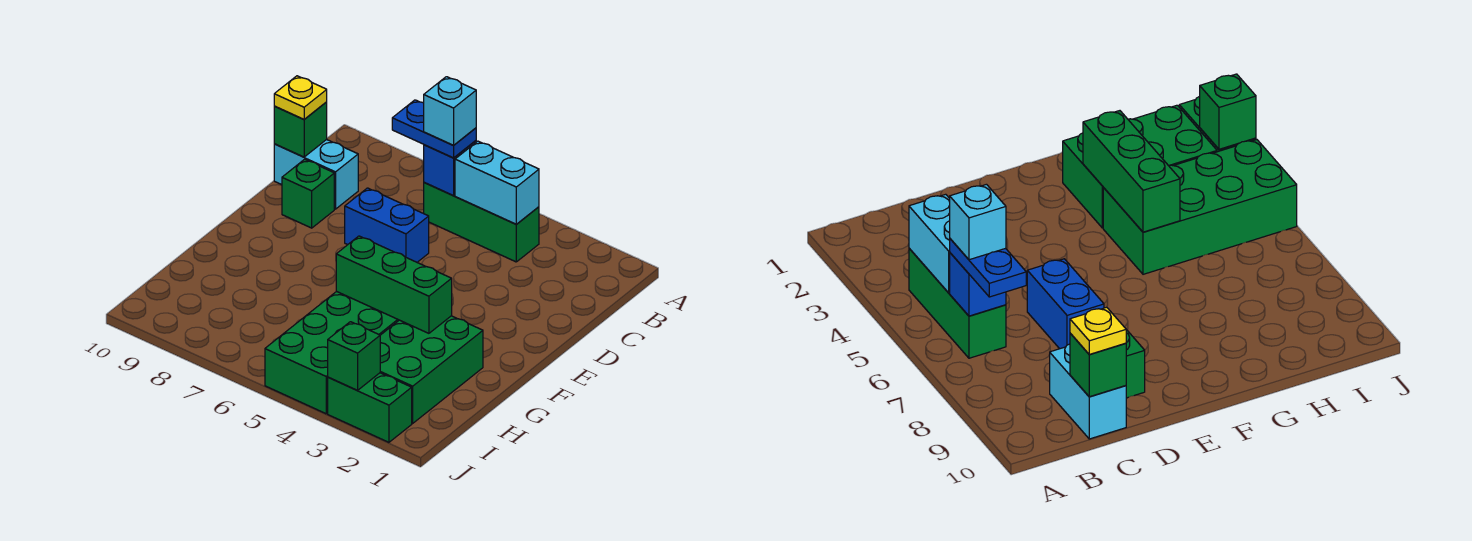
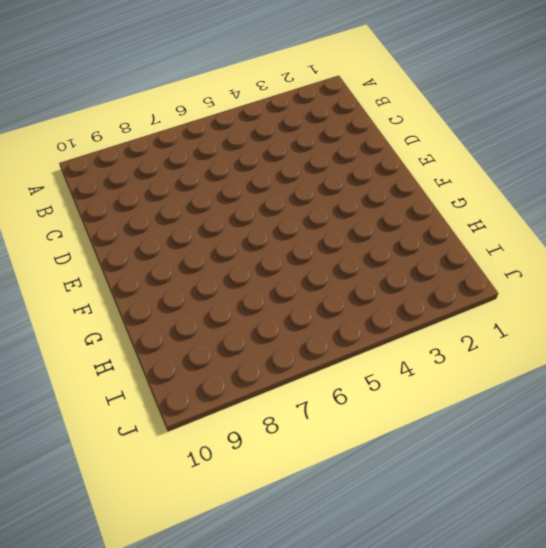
none -> green brick B4:B6 level 1
none -> cyan brick C9:C10 level 1
none -> blue brick D6:D7 level 1

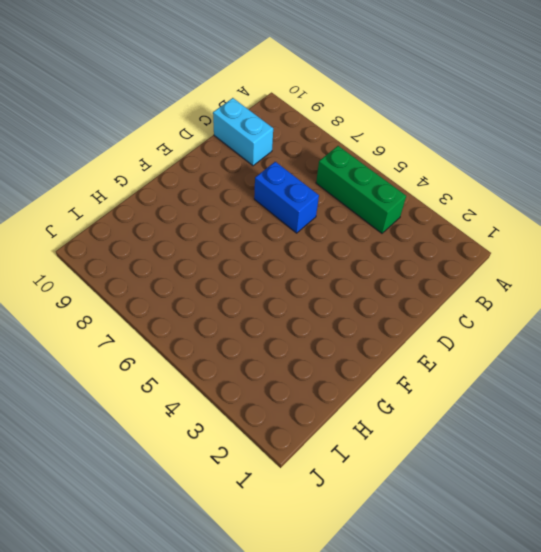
none -> green brick D9 level 1
none -> green brick G2:I3 level 1
none -> green brick G4:J5 level 1

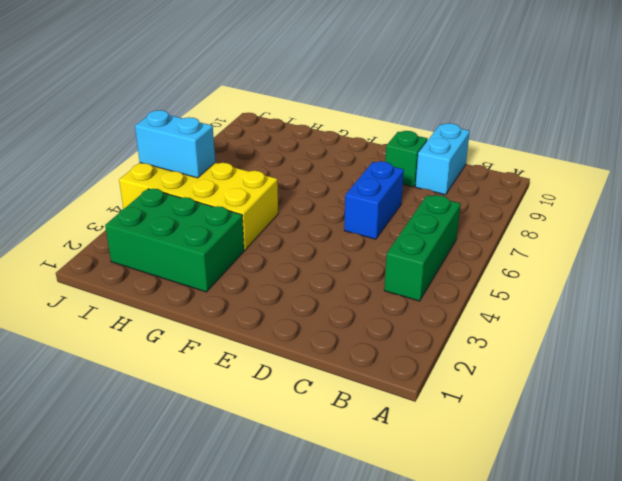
yellow brick G4:J5 level 1 -> green brick G4:J5 level 1
cyan brick I5:J5 level 2 -> cyan brick B4:B5 level 2
none -> green brick J2:J3 level 1
none -> blue brick B6 level 2
none -> green brick C10 level 2

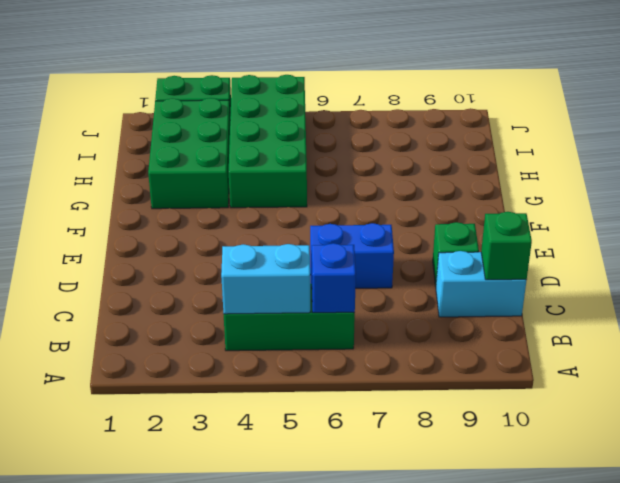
none -> green brick G3:G5 level 2
none -> green brick J3 level 2
none -> blue plate B6:B7 level 3

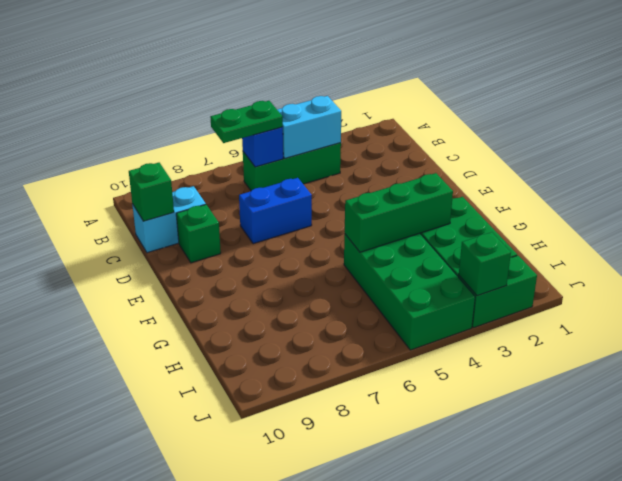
green plate B6:B7 level 3 -> blue plate B6:B7 level 3
none -> yellow plate C10 level 3
none -> cyan brick B6 level 4

